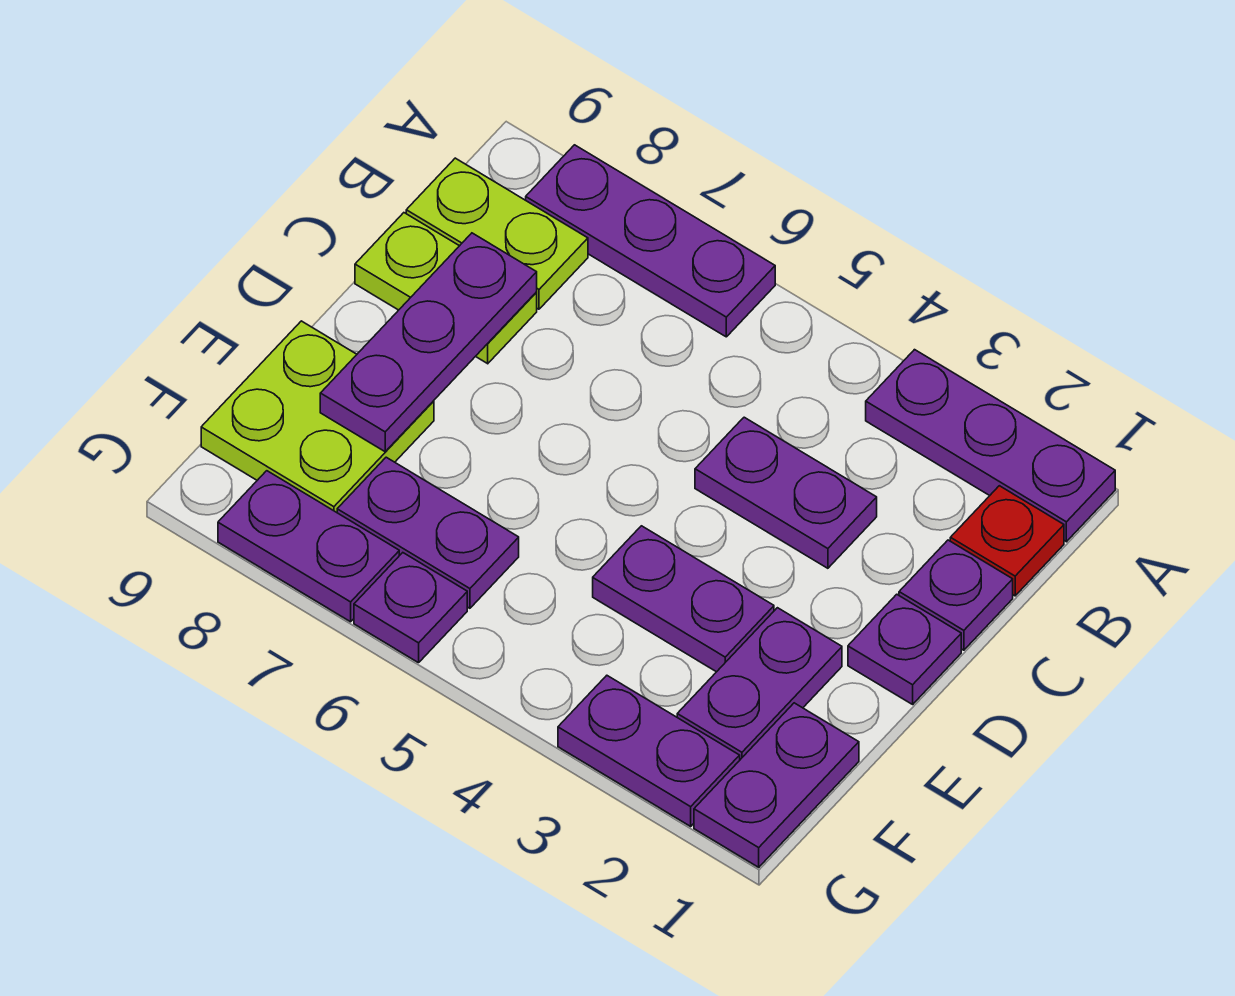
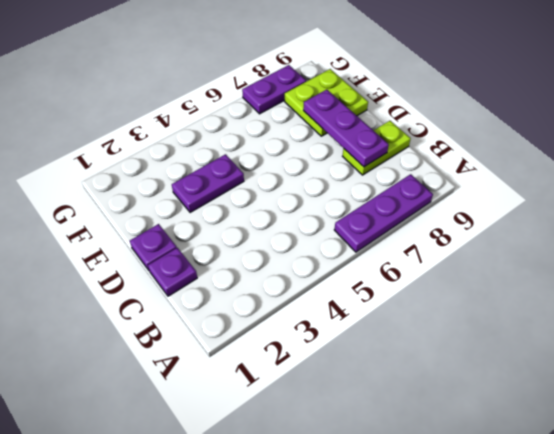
none -> purple plate A1:A3 level 1
none -> red plate B1 level 1
none -> lime plate B8:B9 level 1

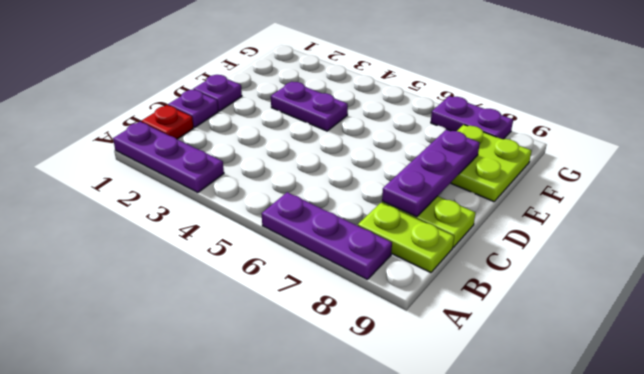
none -> purple plate C3:C4 level 1
none -> purple plate E2:F2 level 1
none -> purple plate F1:G1 level 1

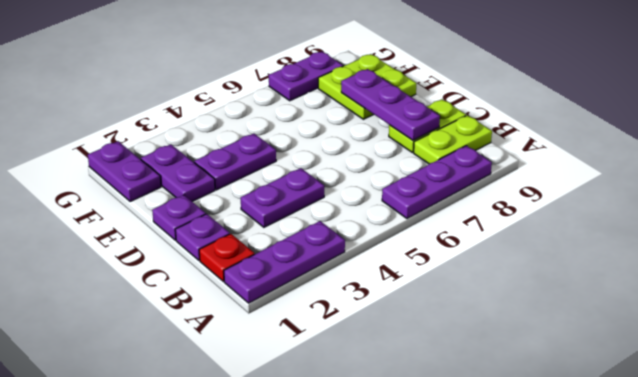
none -> purple plate F6:F7 level 1
none -> purple plate G2:G3 level 1
none -> purple plate G6 level 1

